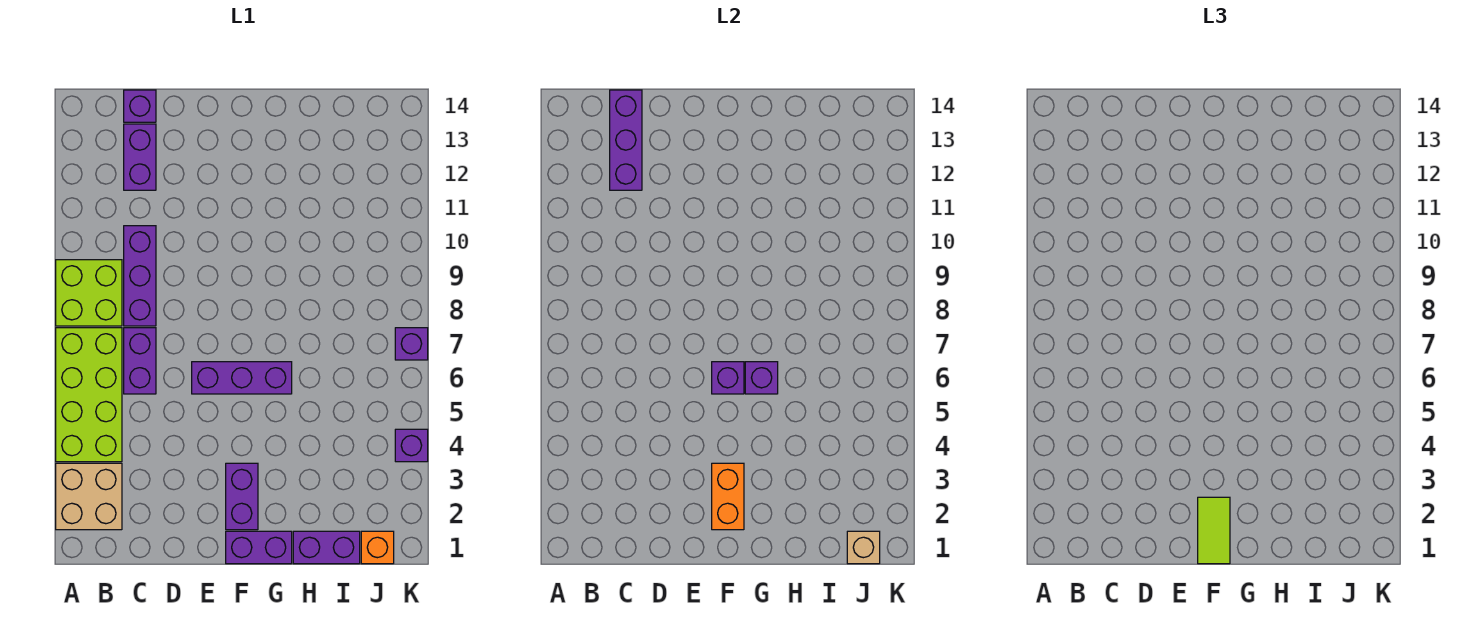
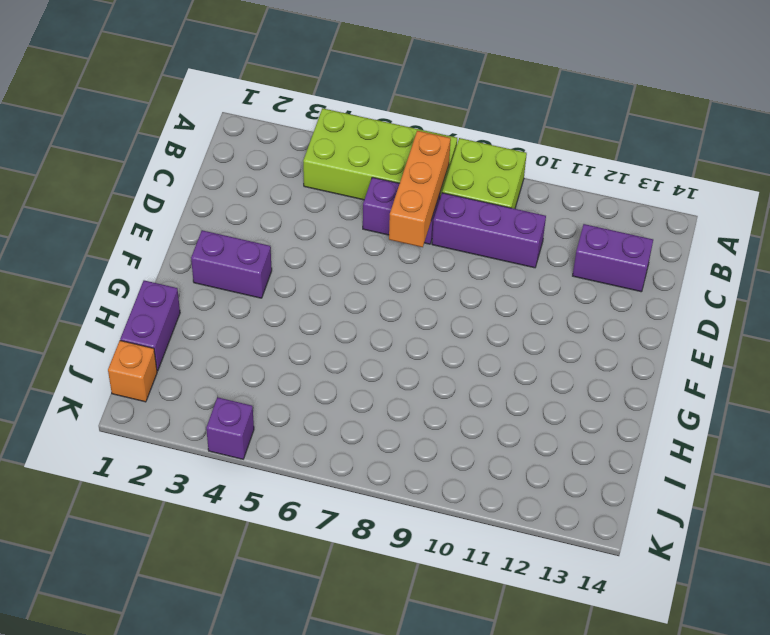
orange brick B7:D7 level 2 -> none
none -> tan brick A2:B3 level 1
none -> purple brick C14 level 1
none -> purple brick E6:G6 level 1

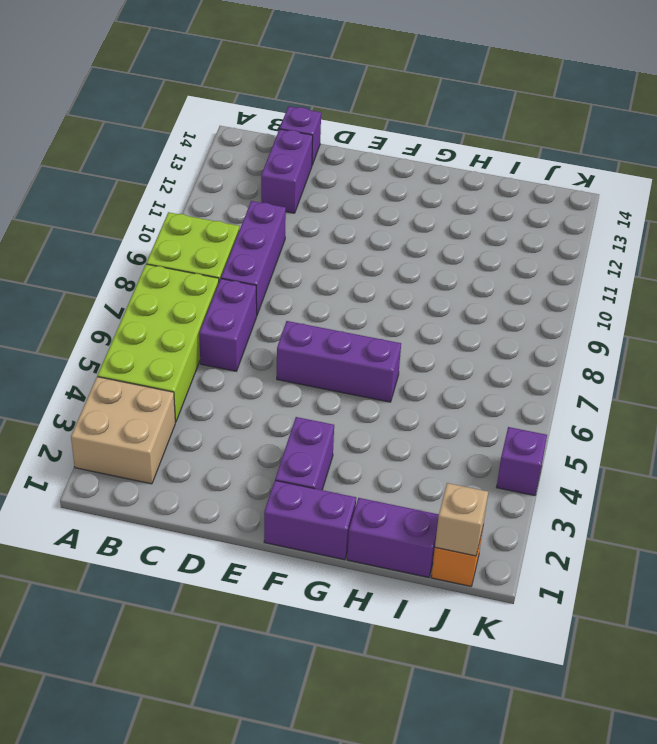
none -> purple brick K7 level 1
none -> purple brick C12:C14 level 2
none -> orange brick F2:F3 level 2

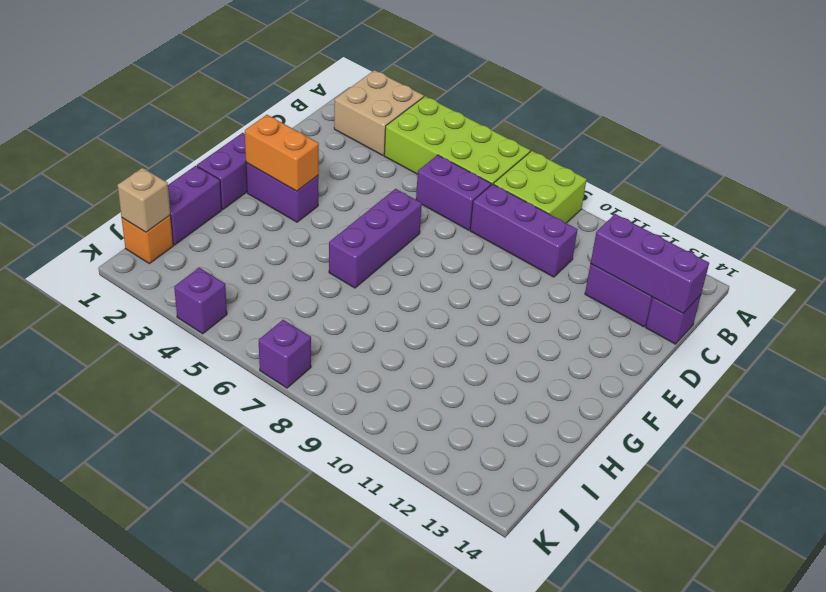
none -> purple brick F6 level 2
none -> purple brick G6 level 2
none -> lime tile F1:F2 level 3

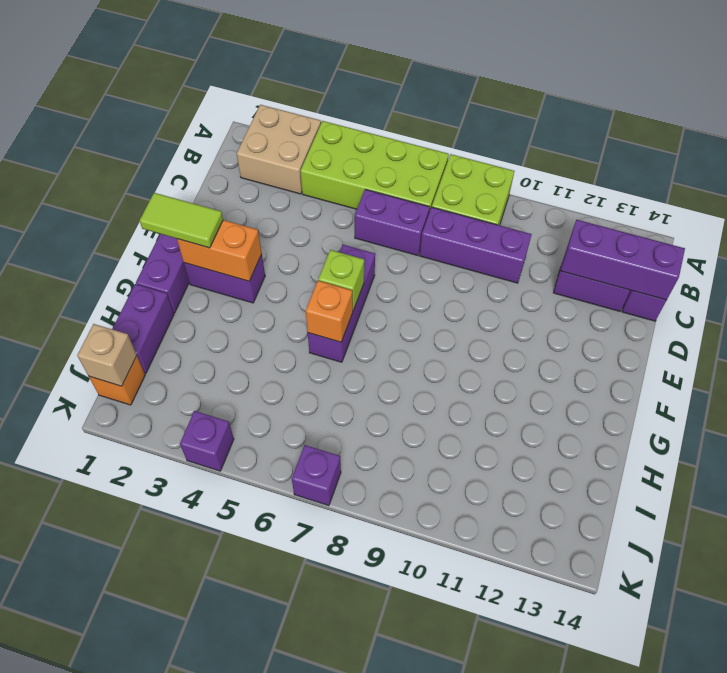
lime brick F6 level 2 -> purple brick F6 level 2
orange brick G6 level 2 -> purple brick G6 level 2

